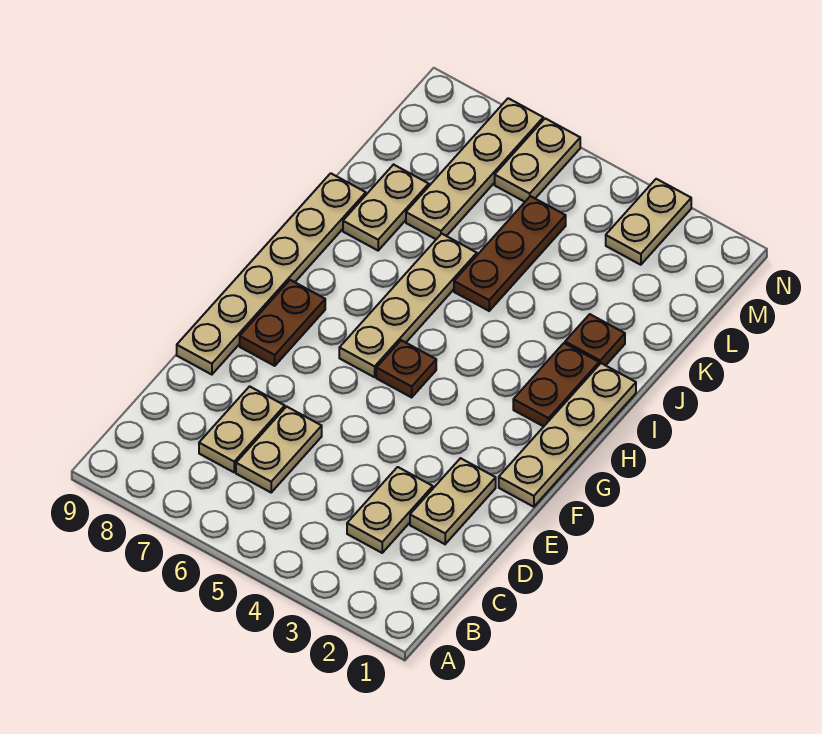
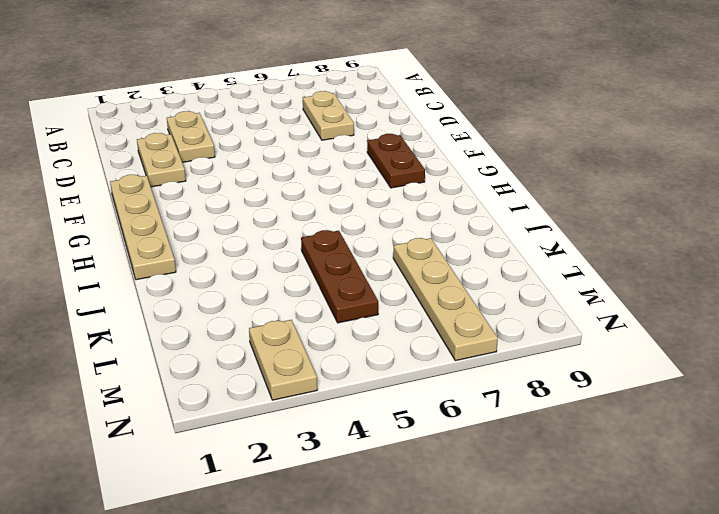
none -> tan plate C6:D6 level 1
none -> tan plate E9:J9 level 1
none -> brown plate G5 level 1

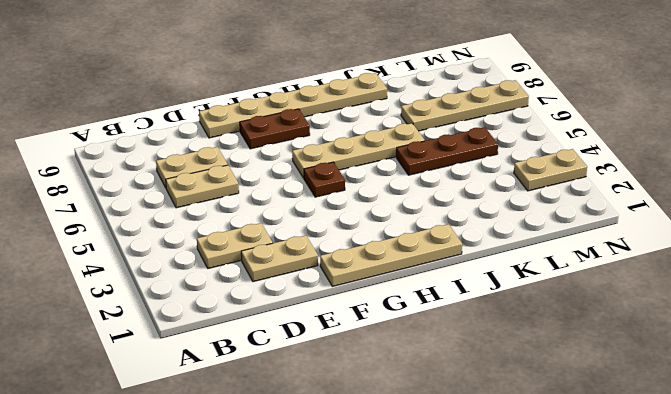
none -> brown plate H2:I2 level 1
none -> brown plate J2 level 1
none -> tan plate J8:K8 level 1

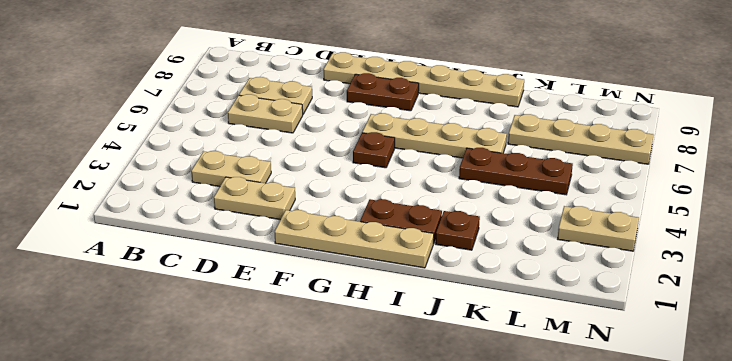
none -> tan plate J8:K8 level 1
none -> tan plate M6:N6 level 1

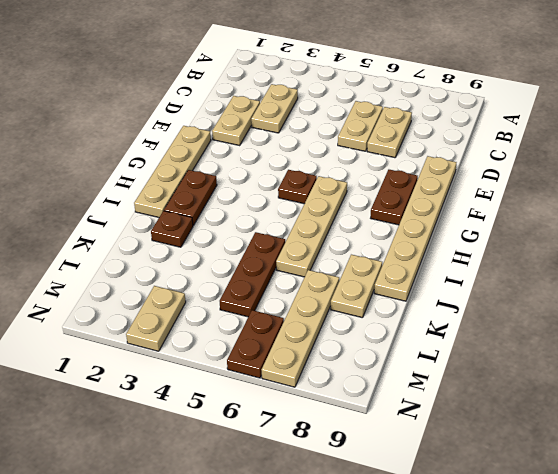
brown plate M6:N6 level 1 -> tan plate M6:N6 level 1

